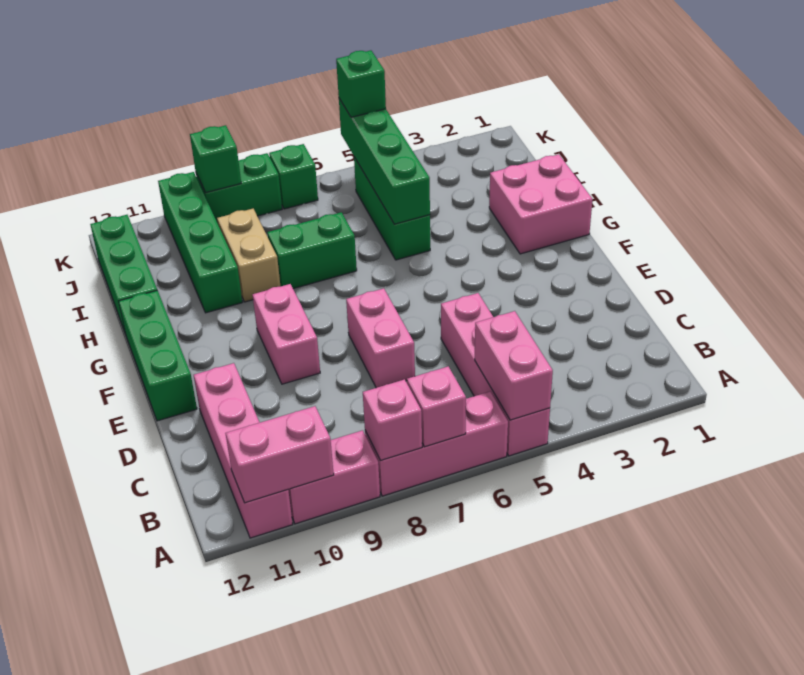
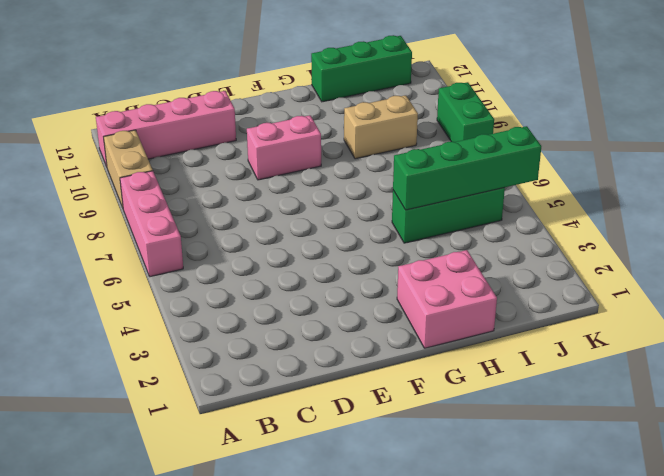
tan brick A9:A10 level 1 -> pink brick A9:A10 level 1
none -> pink brick A5:D5 level 1
none -> pink brick D7:E7 level 1
none -> green brick E12:G12 level 1

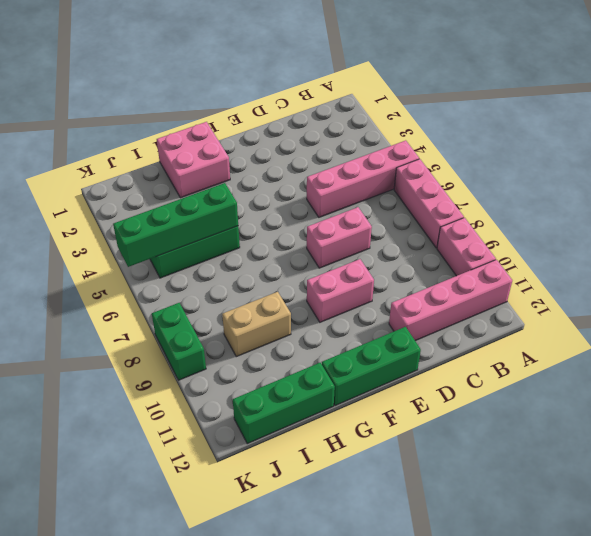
none -> green brick H7:H8 level 1
none -> green brick H10:K10 level 1
none -> green brick K7 level 1

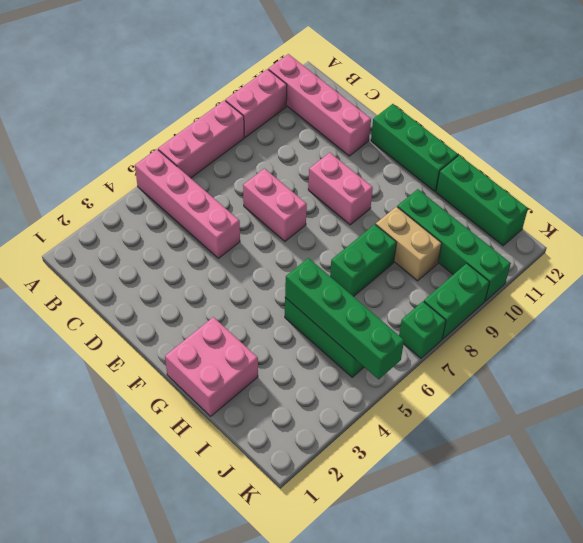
none -> pink brick A5:B5 level 2
none -> pink brick A7 level 2
none -> pink brick A8 level 2

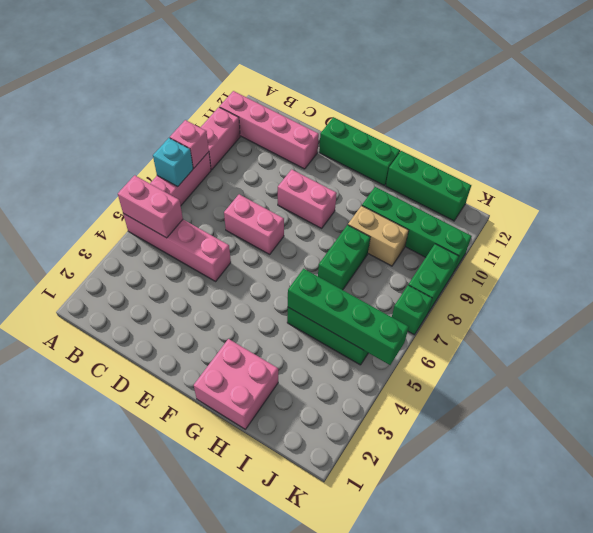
cyan brick A7 level 2 -> pink brick A7 level 2
none -> pink brick A10:A11 level 2
none -> green brick K9 level 2
none -> green brick K5 level 3

